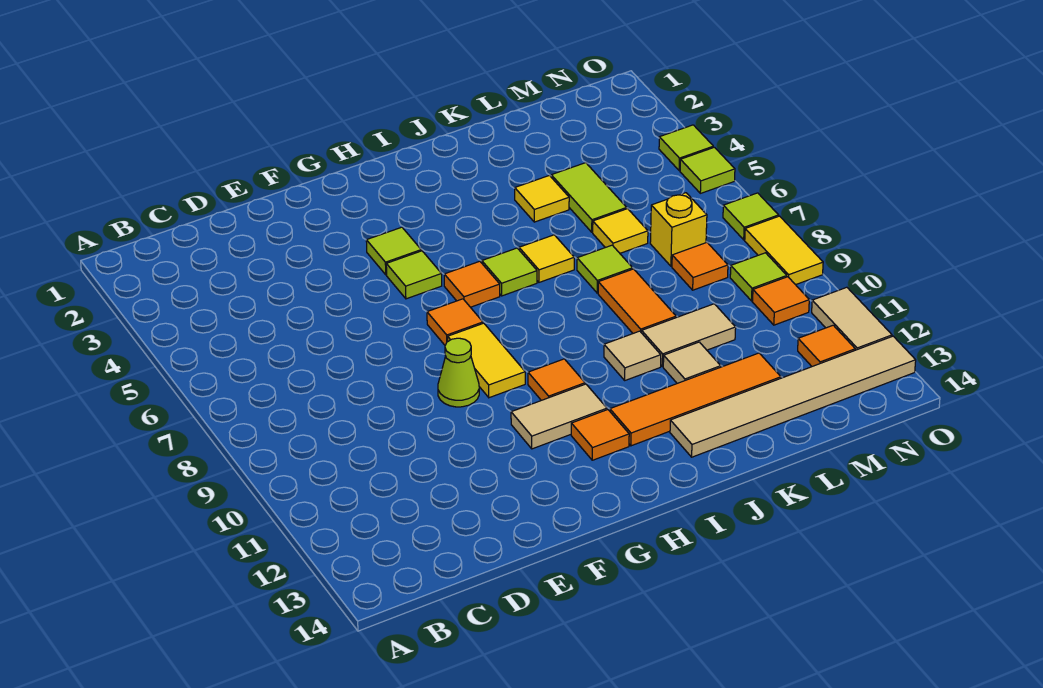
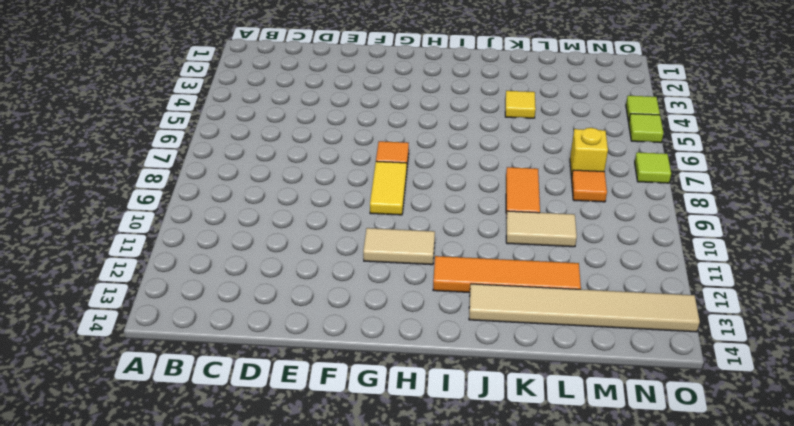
none -> lime cone F9 level 1
none -> lime tile G4 level 1
none -> lime tile G5 level 1
none -> orange tile H6 level 1

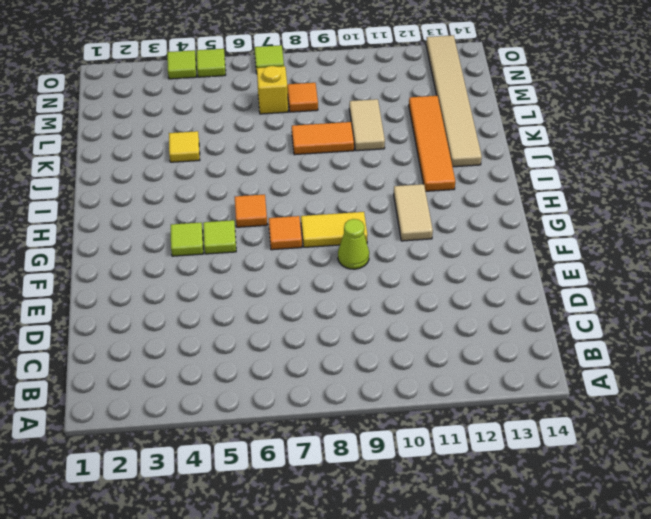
none -> orange tile H10 level 1
none -> orange tile H12 level 1
none -> lime tile I6 level 1
none -> yellow tile J6 level 1

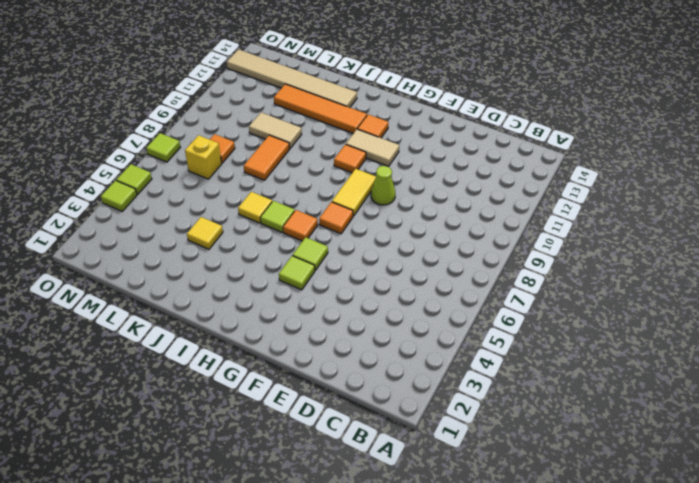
none -> tan tile J10 level 1
none -> lime tile K7 level 1
none -> tan tile K11 level 1
none -> lime tile L4:L5 level 1

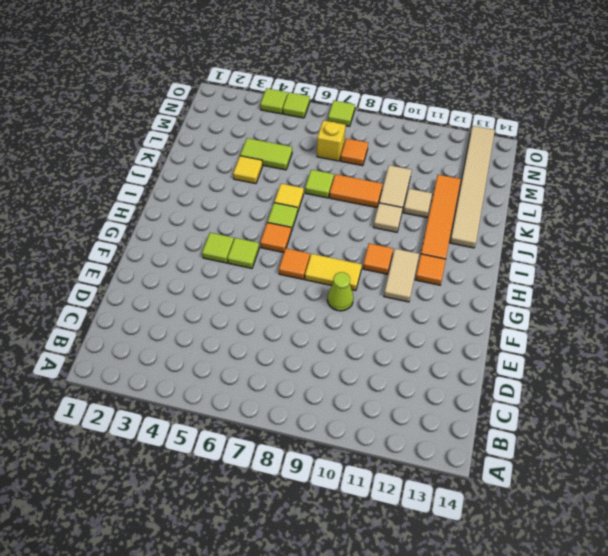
none -> yellow tile L6 level 1
none -> lime tile N9 level 1
none -> orange tile N10 level 1
none -> orange tile N12 level 1

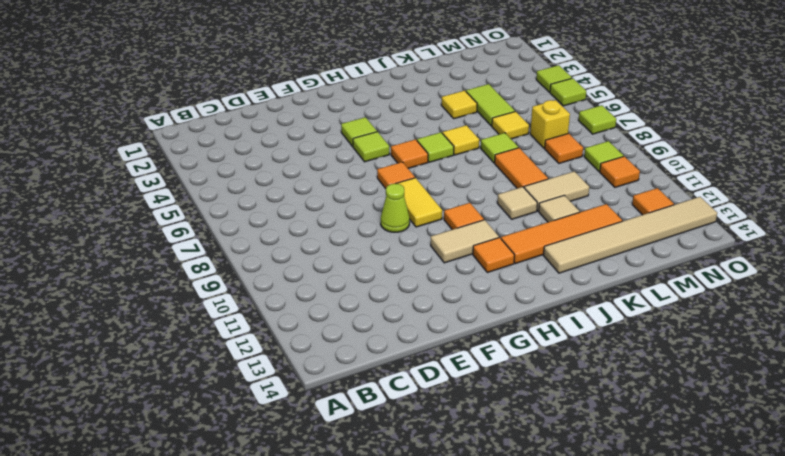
none -> yellow tile O8:O9 level 1
none -> tan tile O11:O12 level 1

